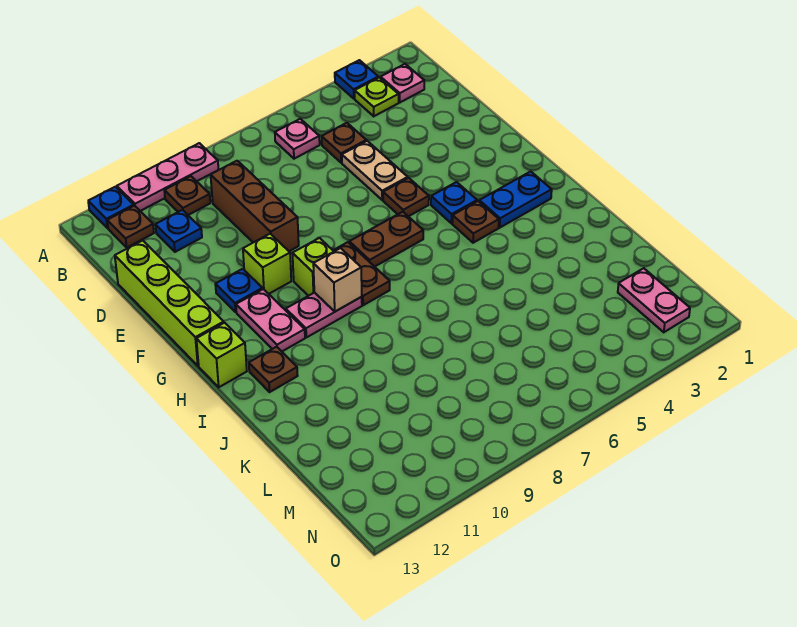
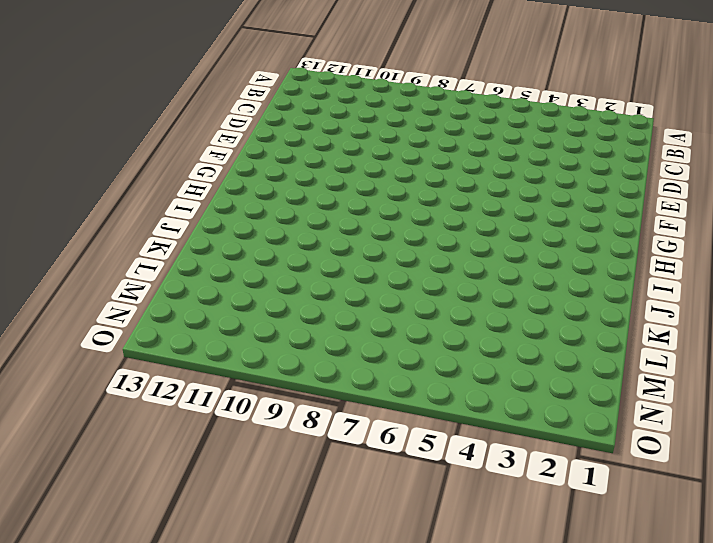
none -> blue plate A3 level 1
none -> pink plate A9:A11 level 1
none -> blue plate A12 level 1

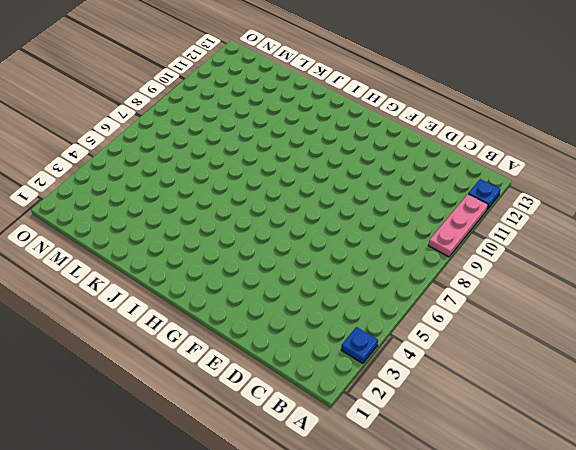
none -> pink plate B2 level 1
none -> lime plate B3 level 1
none -> pink plate B6 level 1

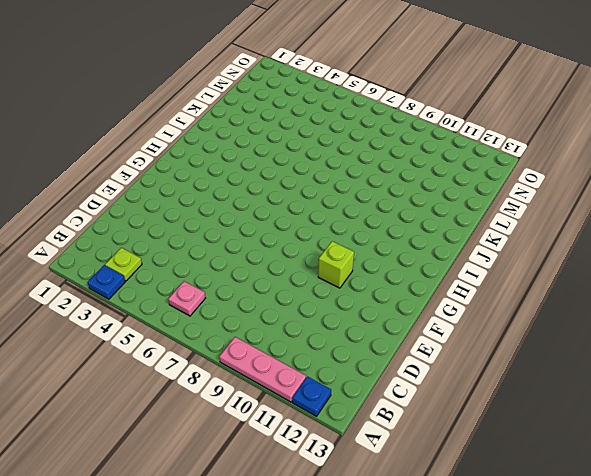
none -> pink plate B2 level 1
none -> brown plate B10 level 1
none -> brown plate B12 level 1

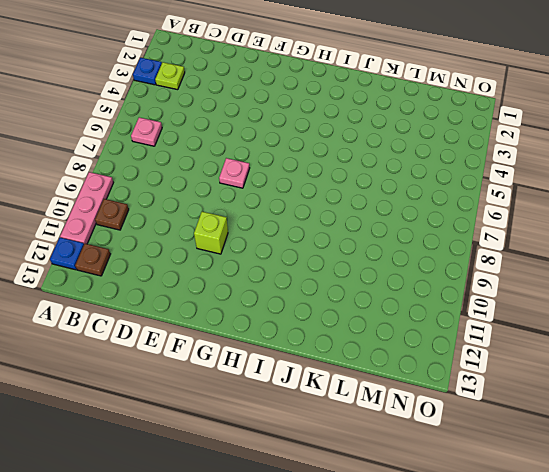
pink plate F7 level 1 -> pink plate B2 level 1
none -> brown plate C5 level 1
none -> brown brick C9:E9 level 1
none -> blue plate C11 level 1

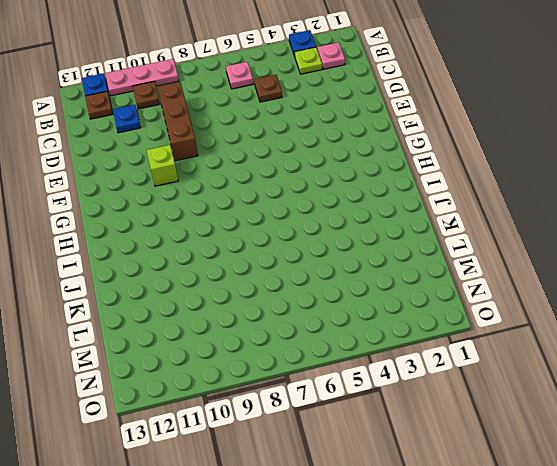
none -> tan plate D5:E5 level 1
none -> lime brick D13:G13 level 1
none -> brown plate F5 level 1

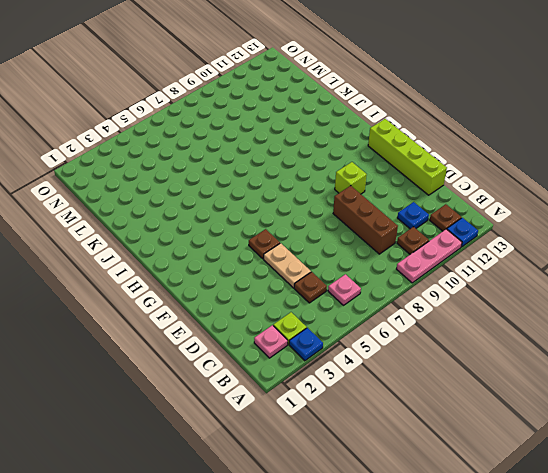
none -> blue plate F11 level 1
none -> blue plate G4 level 1
none -> brown plate G6:G7 level 1

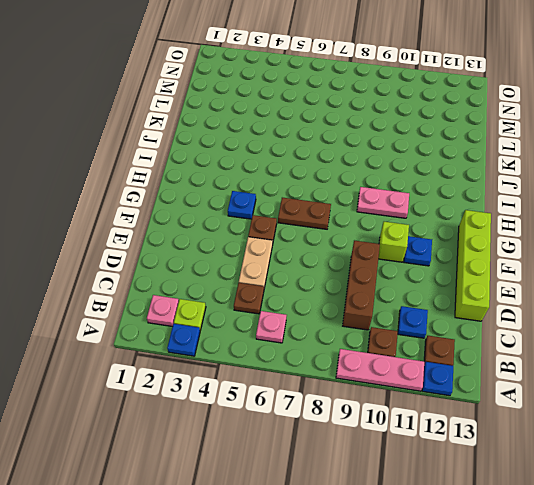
none -> brown plate G8:H8 level 1
none -> lime brick G9 level 1
none -> pink plate G11:H11 level 1

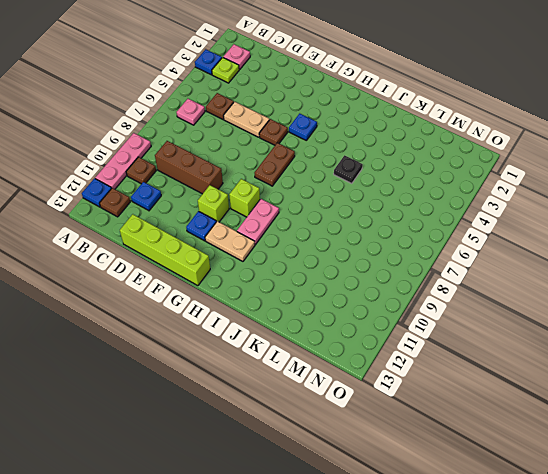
tan plate G11:H11 level 1 -> pink plate G11:H11 level 1
black plate J5 level 1 -> none
none -> brown plate G8:H8 level 1
none -> blue plate H2:H3 level 1
none -> brown plate H4 level 1

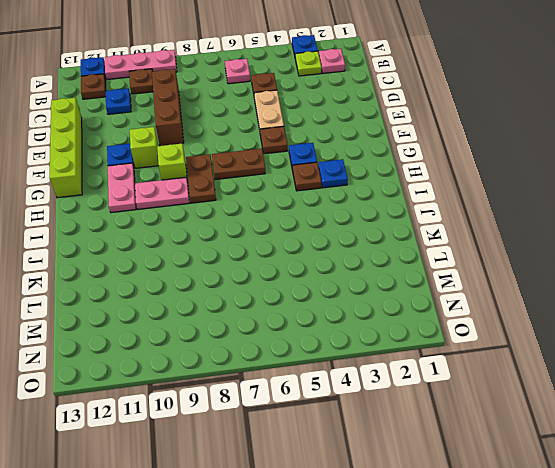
blue plate H3 level 1 -> blue plate H2:H3 level 1
none -> lime brick H13 level 1
none -> brown plate I12 level 1
none -> pink plate M2:N2 level 1

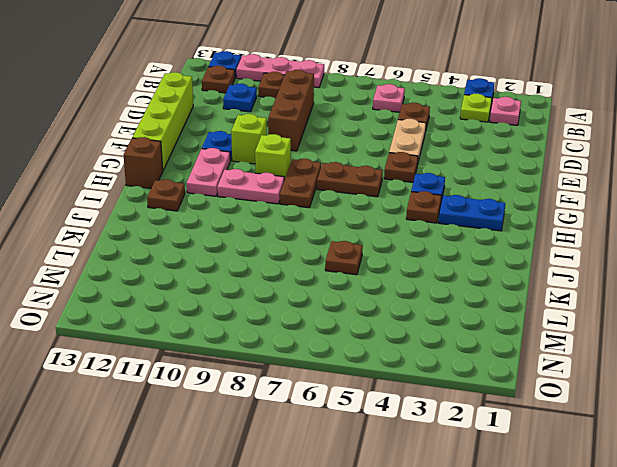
brown brick H13 level 1 -> lime brick H13 level 1
brown plate K6 level 1 -> none
none -> pink plate M2:N2 level 1
none -> tan brick H9 level 2

